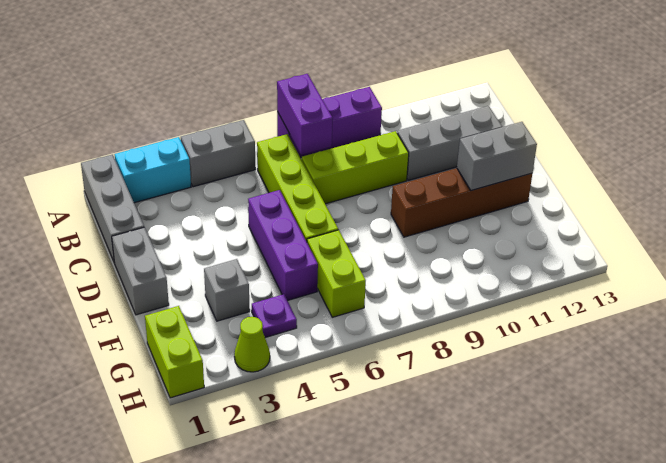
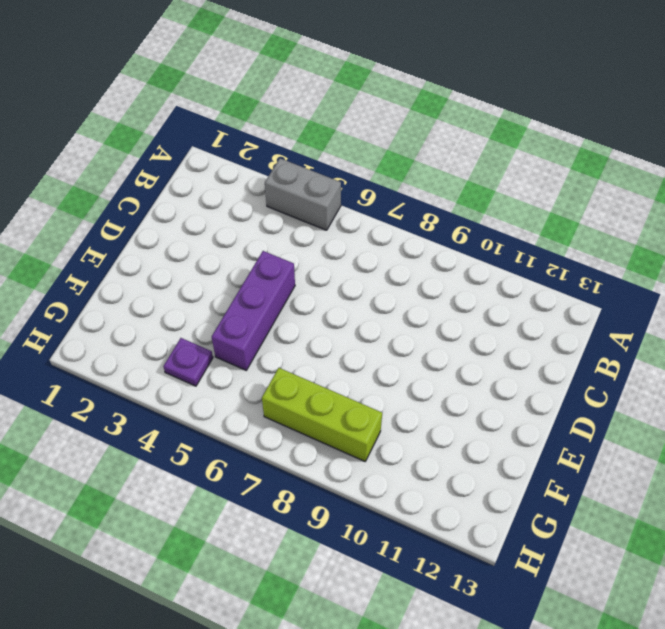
lime brick G7:G9 level 1 -> lime brick C7:C9 level 1
none -> grey brick A1:C1 level 1
none -> cyan brick A2:A3 level 1
none -> purple brick A7:A9 level 1

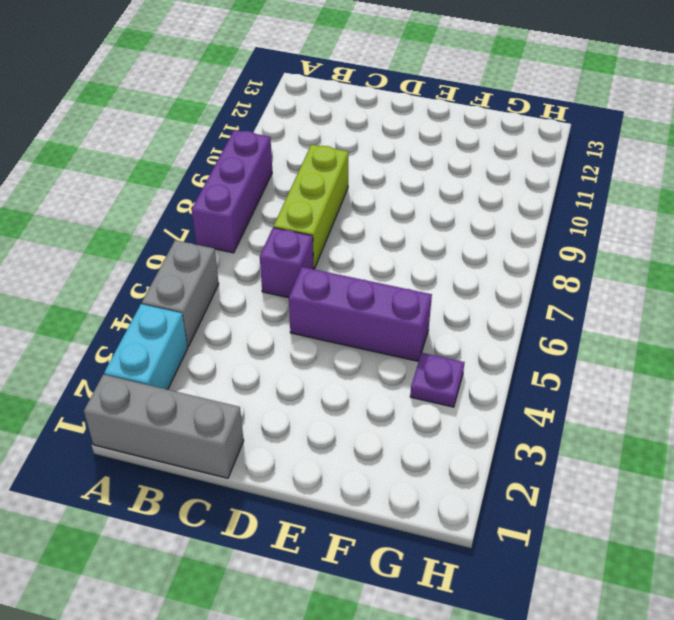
purple brick C6 level 1 -> lime brick B6:E6 level 1
none -> grey brick C10:C12 level 1
none -> grey brick D1:E1 level 1
none -> brown brick E9:E12 level 1

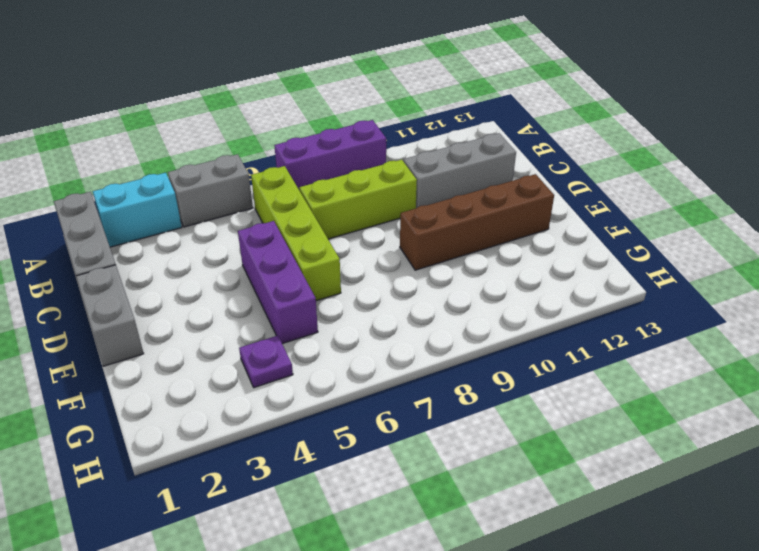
none -> grey brick F3 level 1
none -> lime brick F6:G6 level 1
none -> lime brick G1:H1 level 1

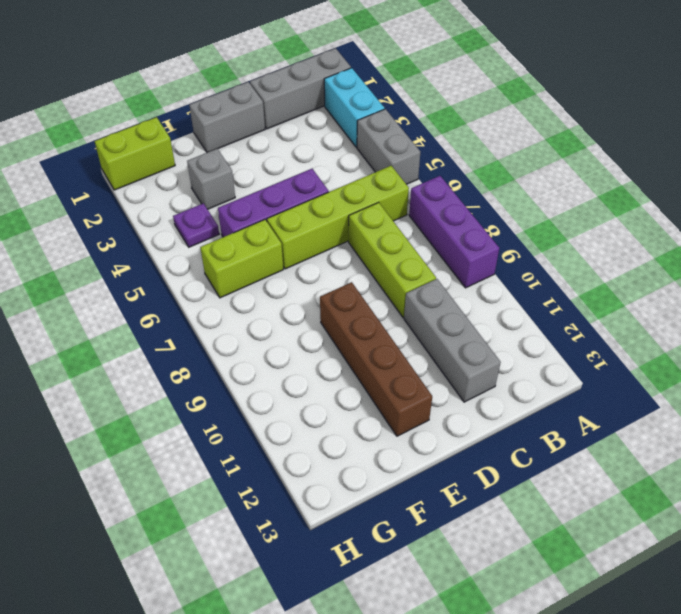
none -> lime cone H3 level 1
none -> purple brick A7:B7 level 2
none -> grey brick E11:E12 level 2

